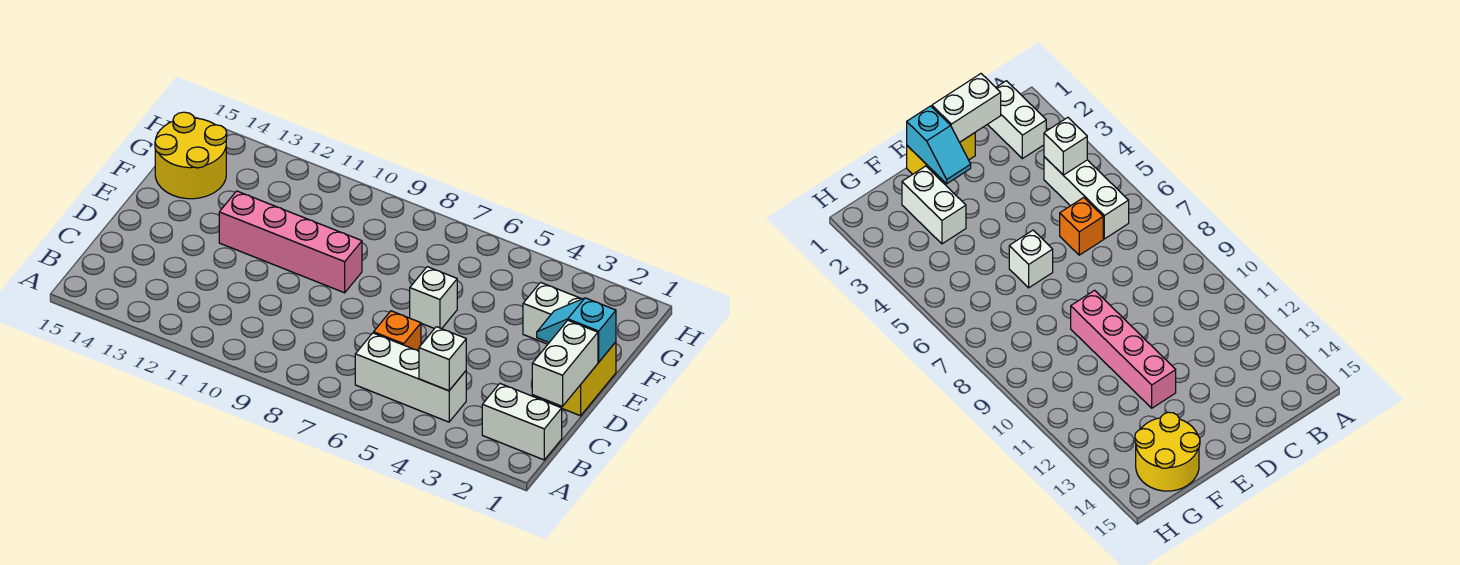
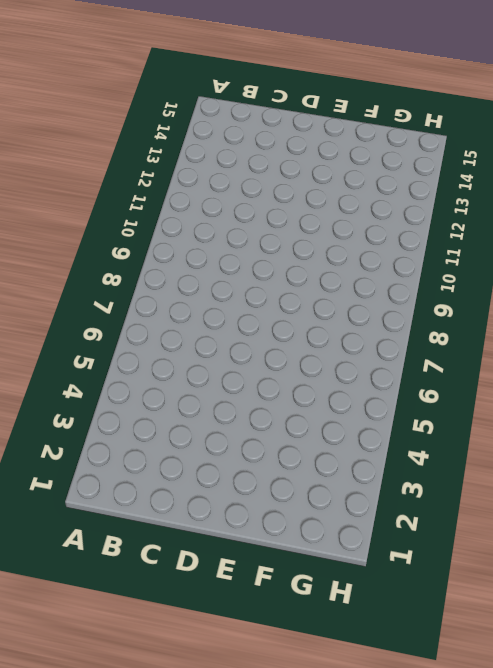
none -> white brick B1:B2 level 1
none -> white brick B4:B6 level 1

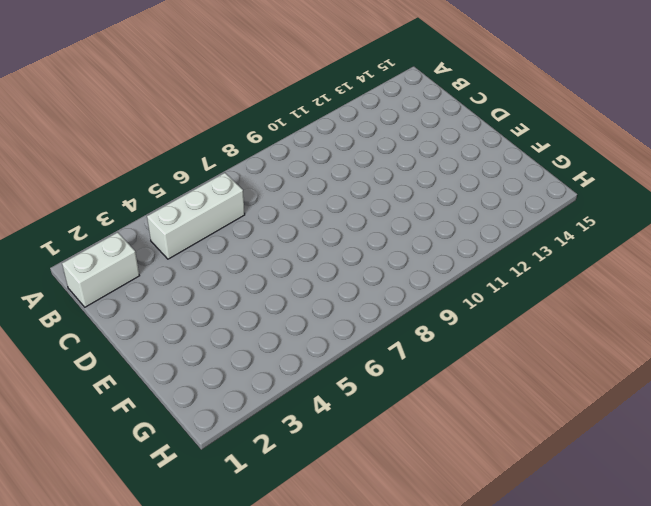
none -> orange brick C6 level 1
none -> yellow brick D1:E1 level 1

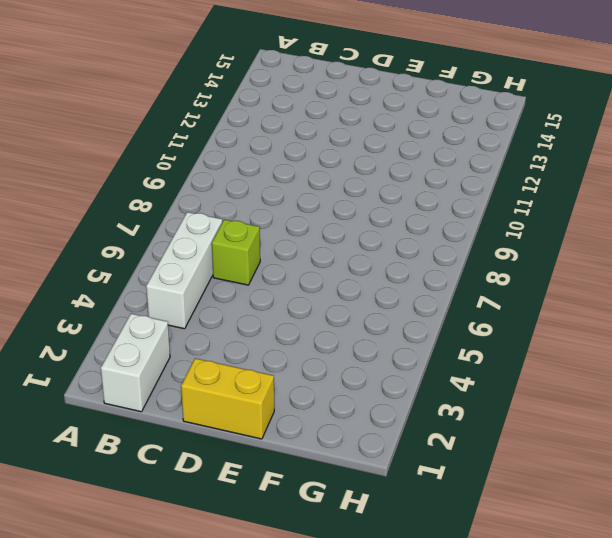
lime brick C6 level 1 -> orange brick C6 level 1
none -> white brick E6 level 1
none -> pink brick E9:E12 level 1

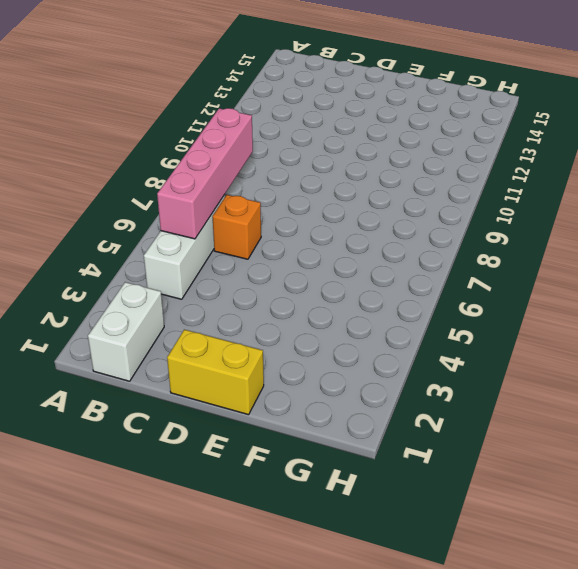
pink brick B5:B8 level 2 -> pink brick E9:E12 level 1
none -> white brick E6 level 1
none -> white brick F2:F3 level 1

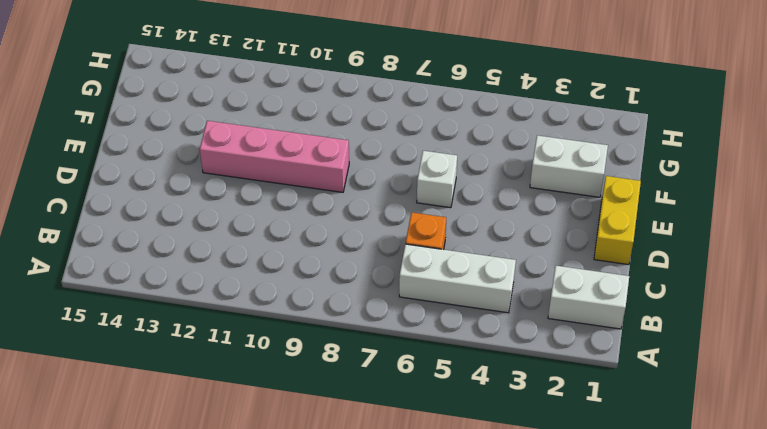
none -> yellow round brick F14:G15 level 1
none -> white brick B4 level 2

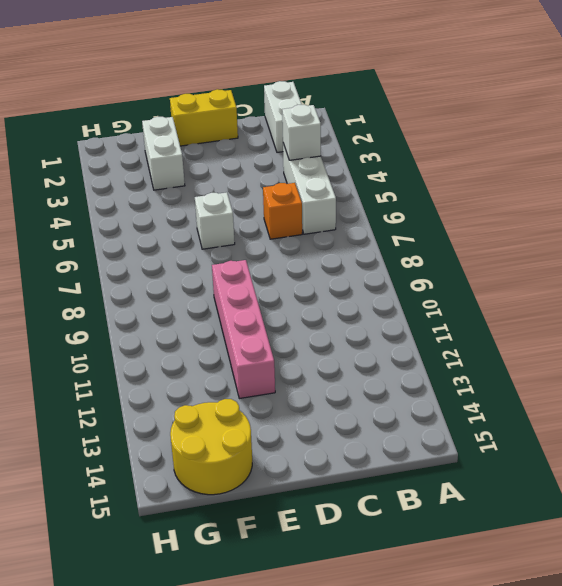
none -> white brick C1:D1 level 2
none -> cyan slope E1:E2 level 2 top 1

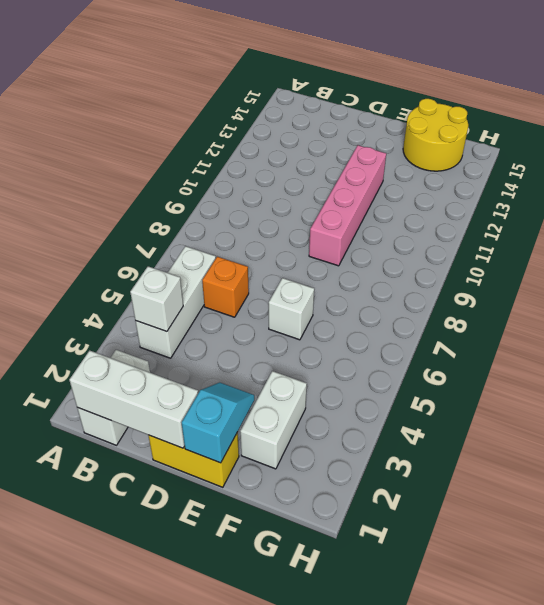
white brick B1:D1 level 2 -> white brick C1:D1 level 2

